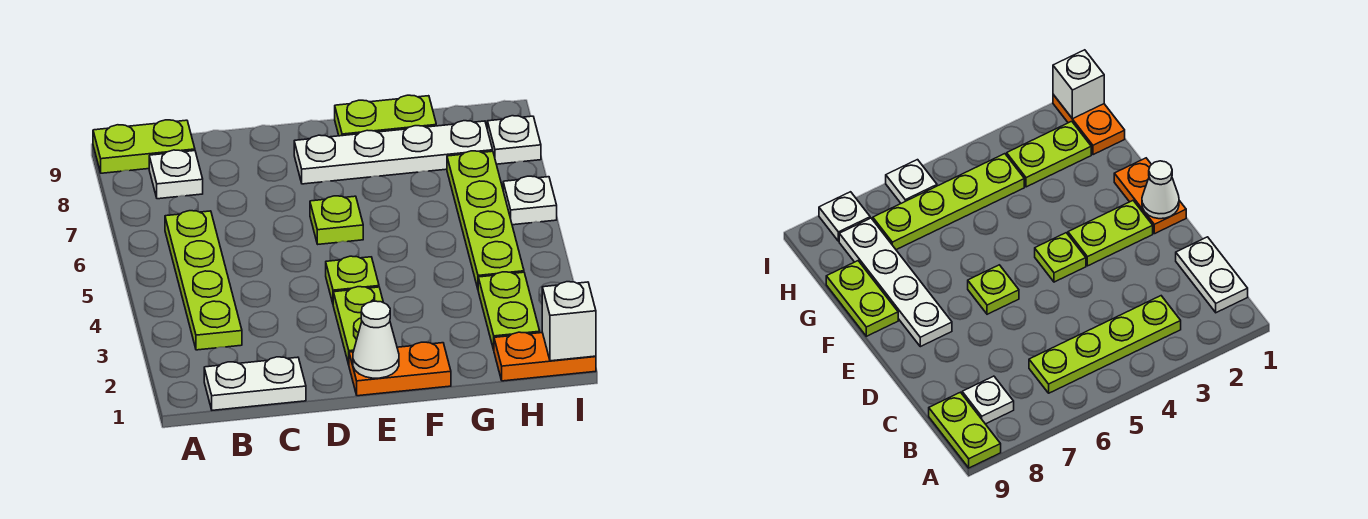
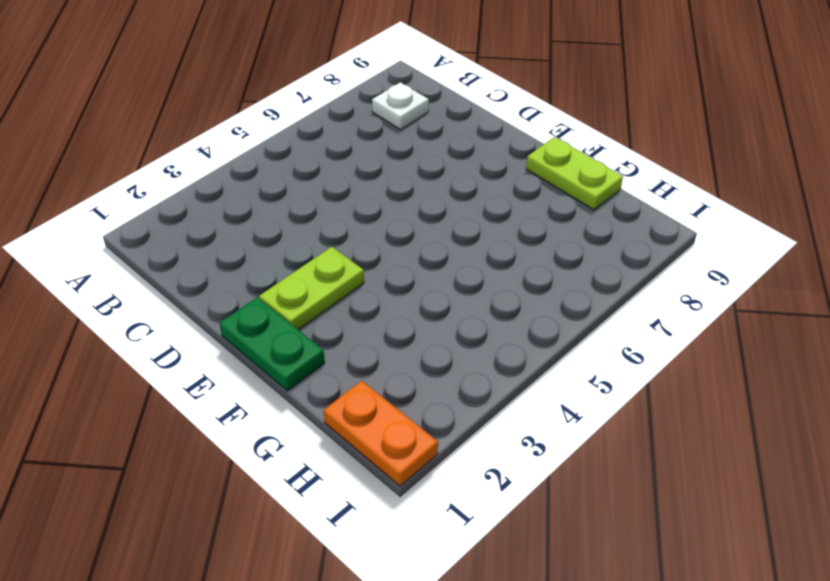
green plate E1:F1 level 1 -> orange plate E1:F1 level 1
none -> lime plate A9:B9 level 1
none -> white plate B1:C1 level 1
none -> lime plate B3:B6 level 1

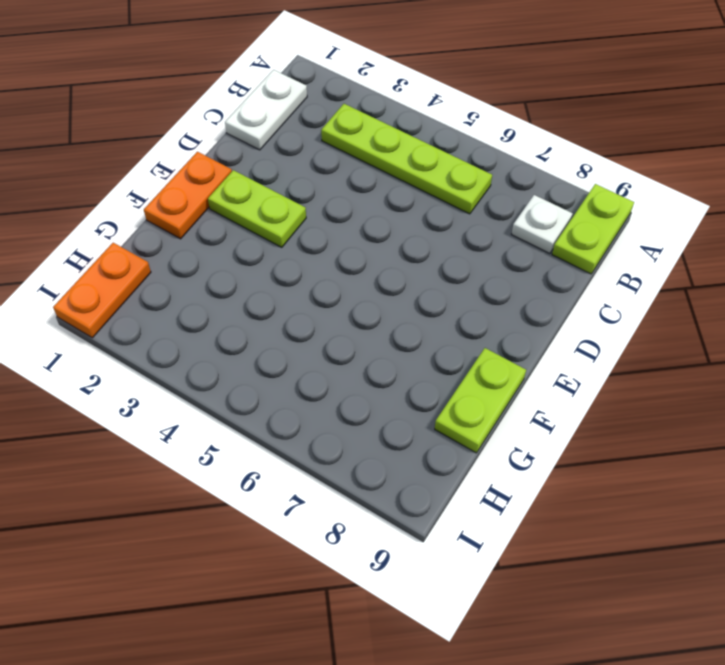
none -> lime plate E4 level 1
none -> lime plate E6 level 1
none -> white plate E8:H8 level 1

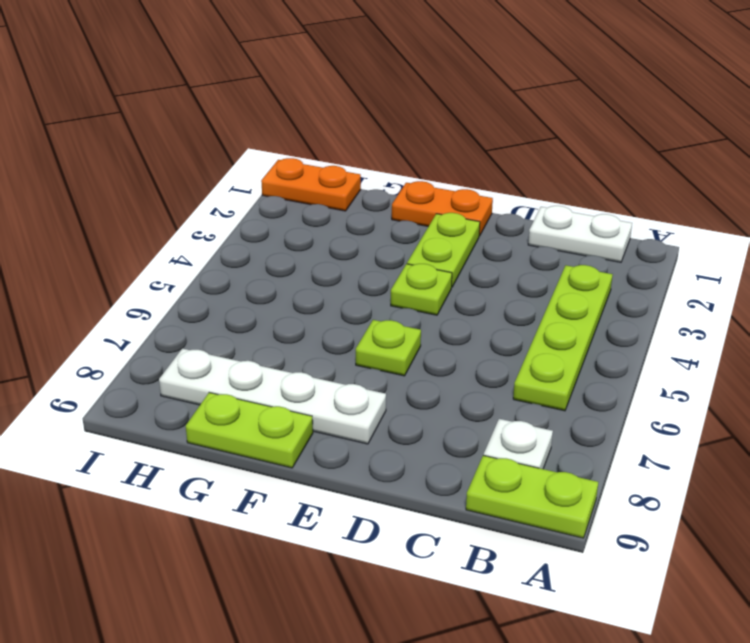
none -> lime plate H2:H3 level 1
none -> lime plate H4:H7 level 1
none -> white plate I6 level 1

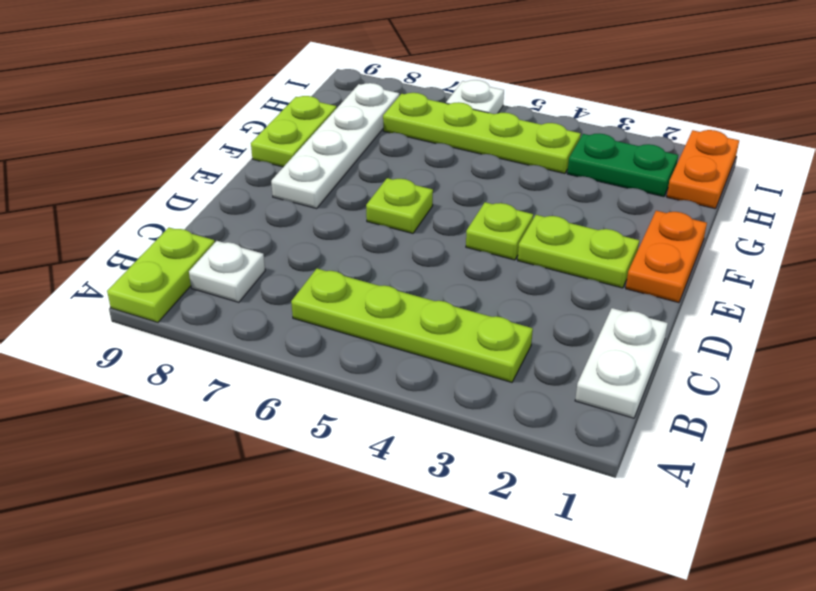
green plate H2:H3 level 1 -> lime plate H2:H3 level 1
none -> white plate I8 level 1
none -> white cone E1 level 2
none -> white brick I1 level 2

